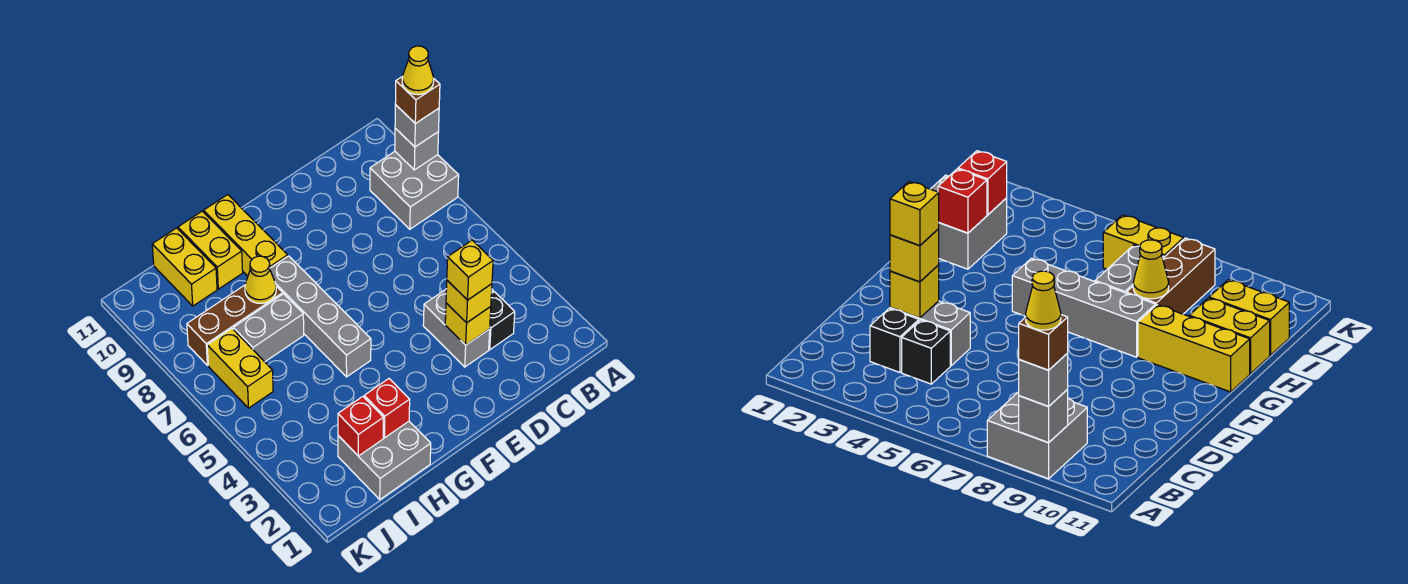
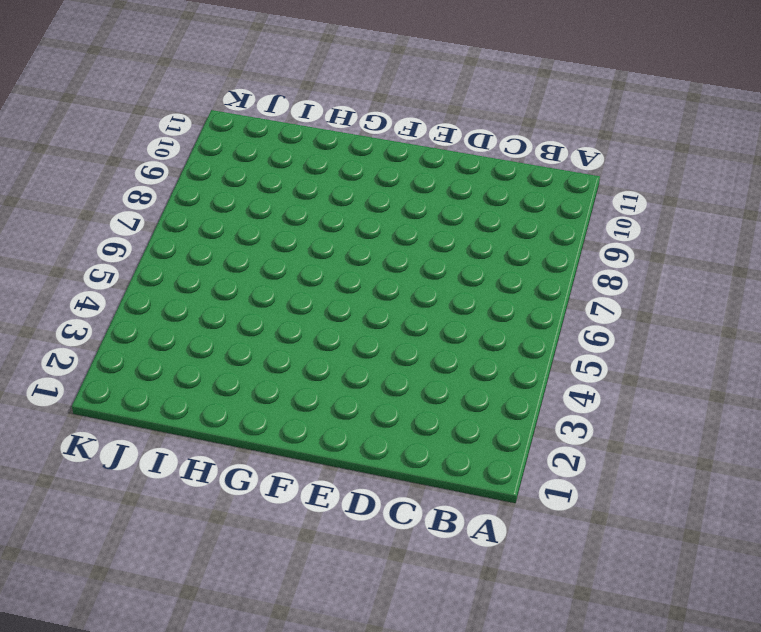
none -> grey brick A8:B9 level 1
none -> black brick C3 level 1
none -> black brick C4 level 1

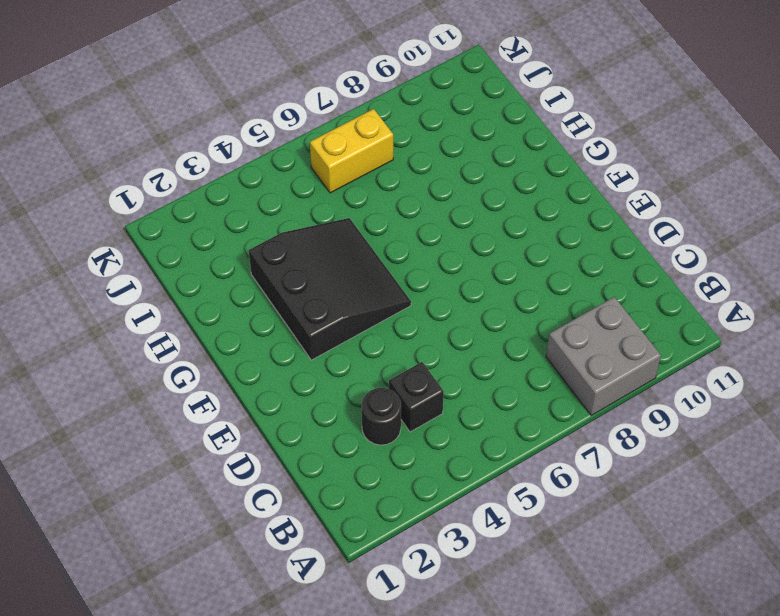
black round brick C3 level 1 -> black brick C3 level 1
black slope F3:H5 level 1 top 3 -> grey brick G5:G8 level 1
none -> grey brick D3:D4 level 1
none -> yellow brick G9:G11 level 1
none -> grey brick H1:I2 level 1

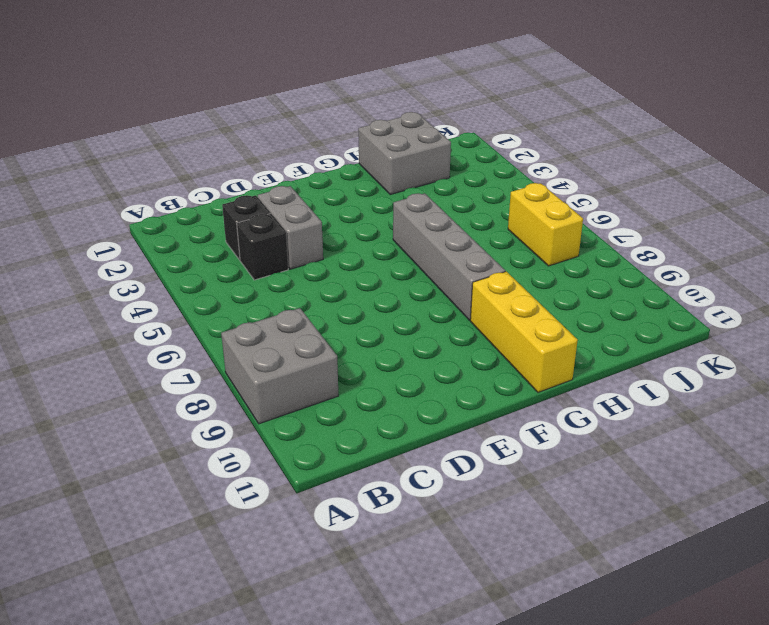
none -> grey brick H7:I7 level 1
none -> brown brick H8:J8 level 1
none -> yellow brick H10:H11 level 1

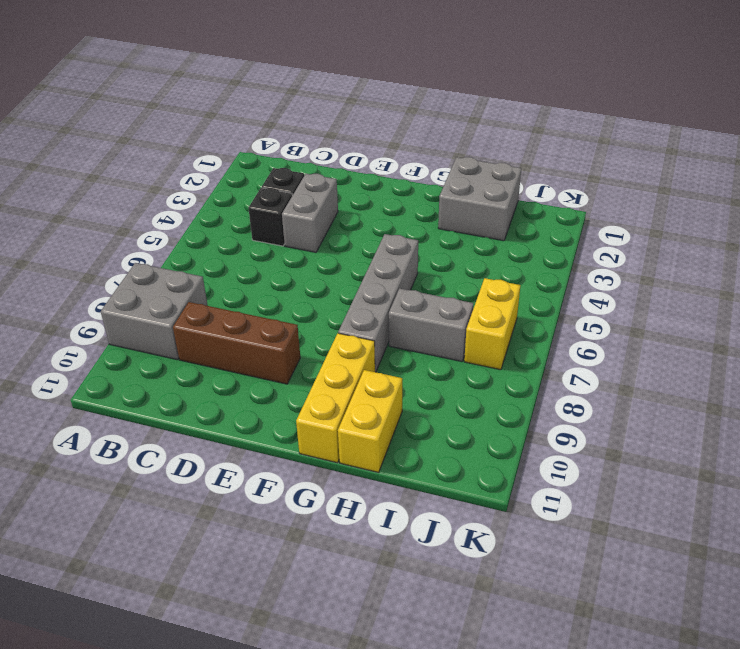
brown brick C9:E9 level 1 -> brown brick H8:J8 level 1
none -> yellow brick I10:I11 level 1
none -> grey brick A9 level 2
none -> yellow brick D3 level 2

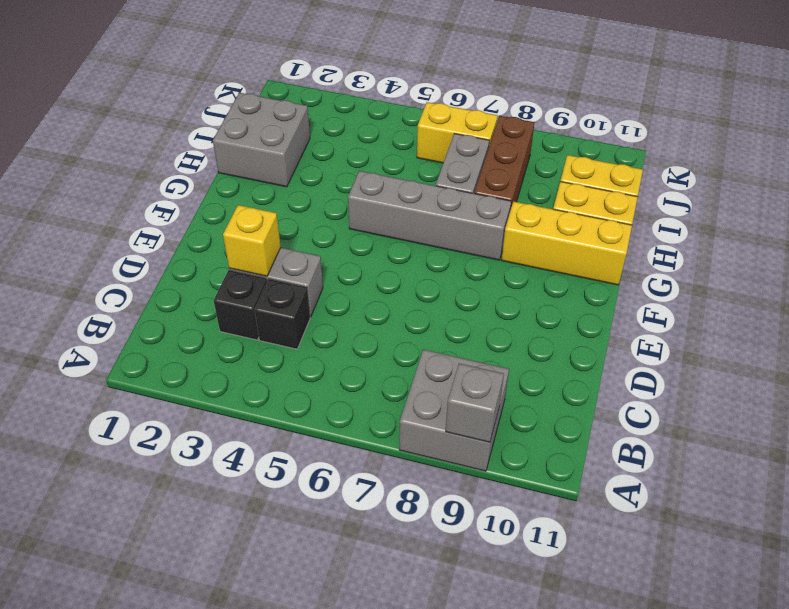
none -> red brick H2 level 2
none -> yellow cone H8 level 2
none -> red brick I2 level 2

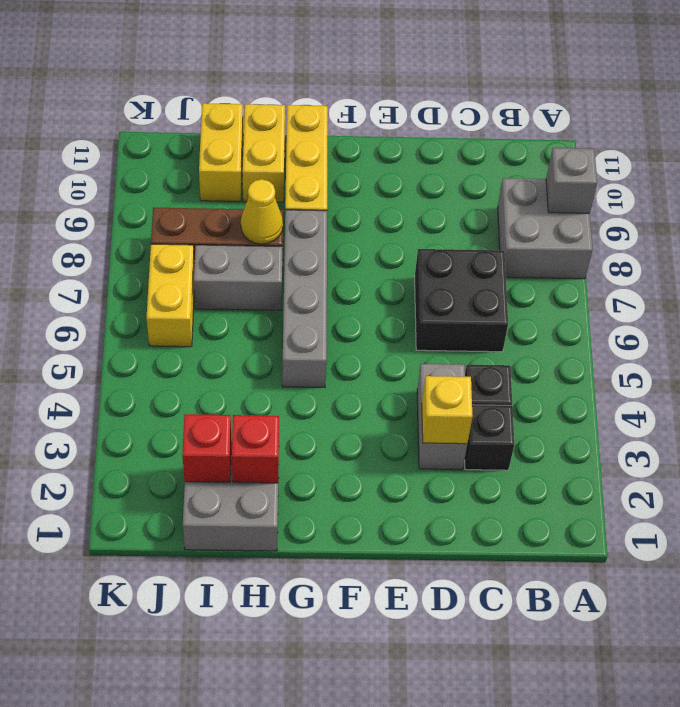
black brick C6:D7 level 1 -> none
none -> grey brick A9 level 3
none -> yellow brick D3 level 3
none -> brown brick A9 level 4

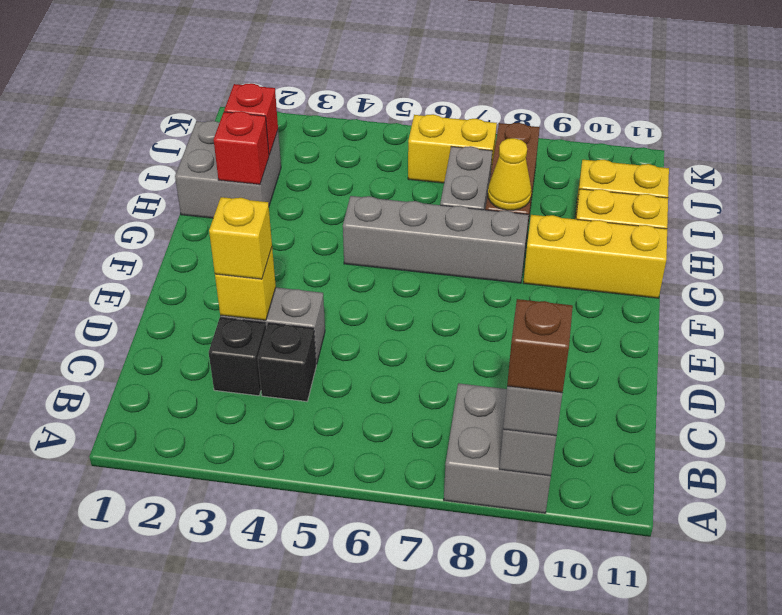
none -> yellow brick D3 level 4
none -> yellow cone A9 level 5

